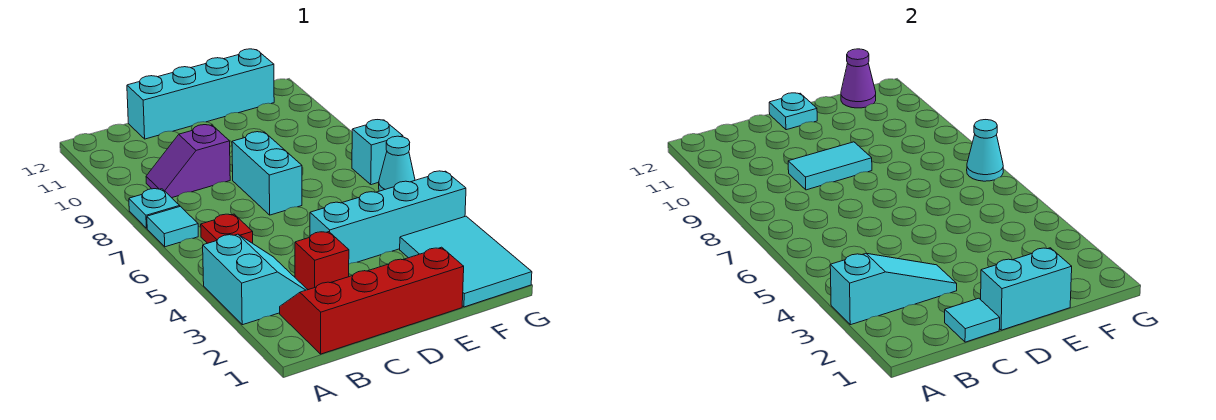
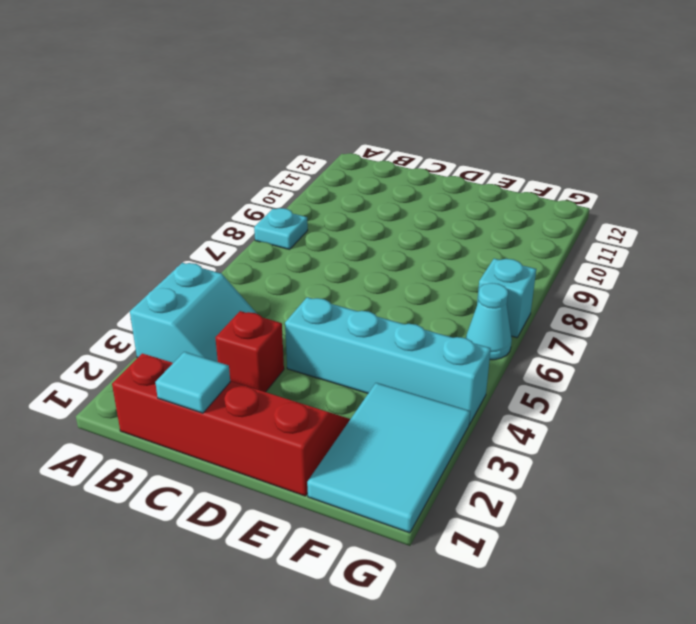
none -> cyan tile A7 level 1
none -> red plate B6 level 1
none -> purple slope B9:C9 level 1 top C

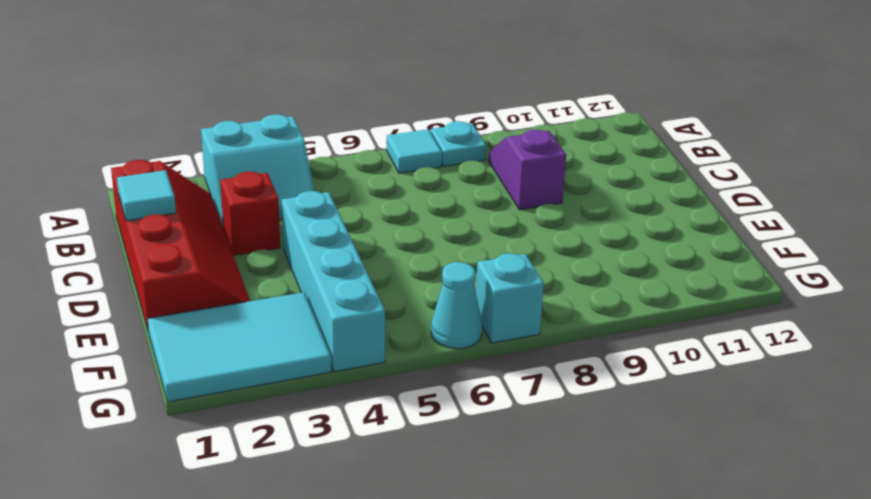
none -> red plate B6 level 1
none -> cyan brick C12:F12 level 1
none -> cyan brick D7:D8 level 1

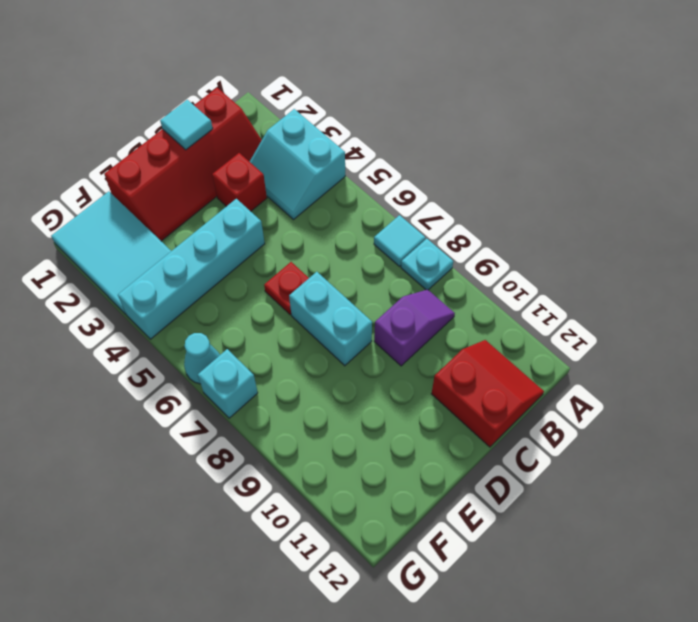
red slope B11:C12 level 1 top C -> cyan brick C12:F12 level 1
red plate D6 level 1 -> red plate B6 level 1
none -> cyan slope A3:C3 level 2 top A
none -> cyan tile C9:D9 level 2
none -> cyan brick D1:E1 level 2

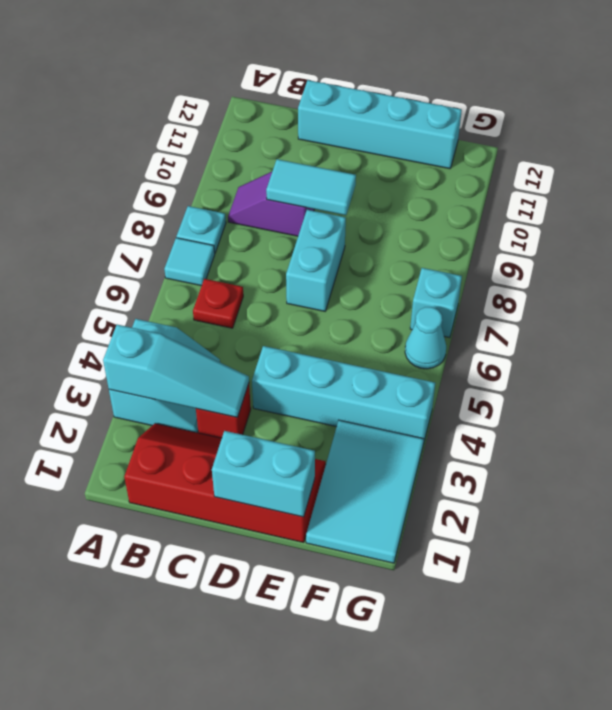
none -> cyan tile C1 level 2
none -> cyan plate D12 level 2
none -> purple cone F12 level 2

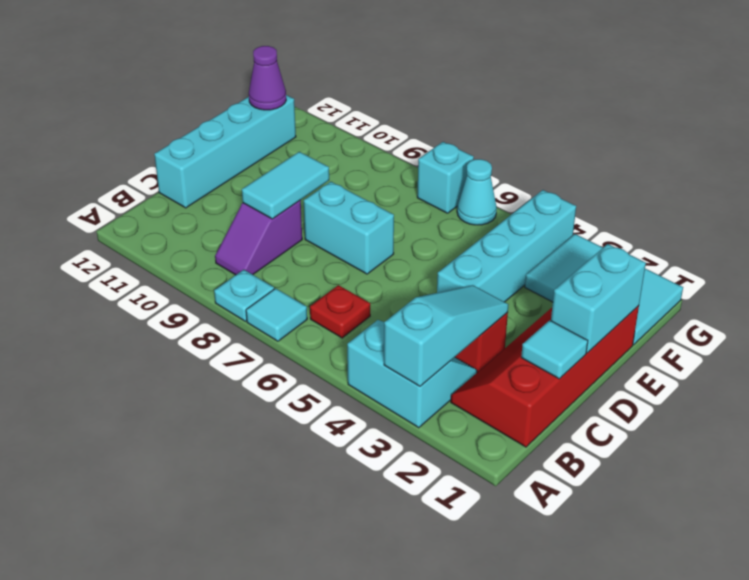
none -> cyan plate D12 level 2
none -> cyan cone G7 level 2

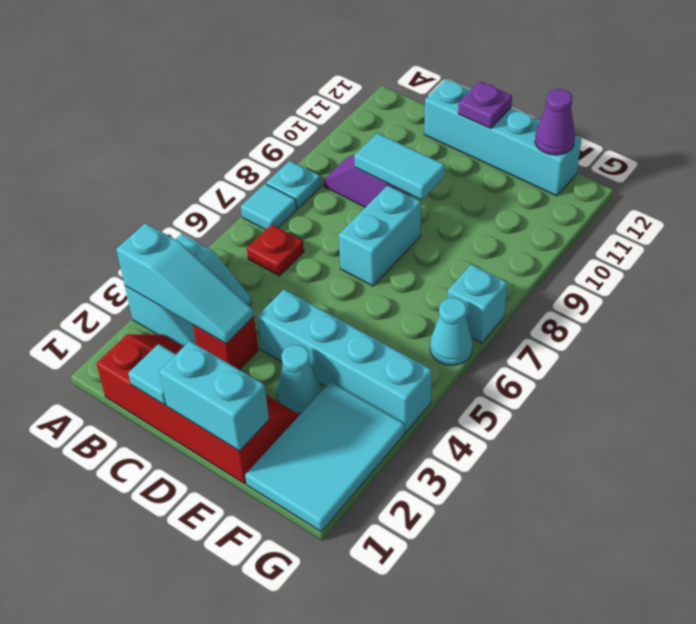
purple plate D12 level 2 -> cyan plate D12 level 2
cyan cone E3 level 1 -> cyan cone G7 level 2

